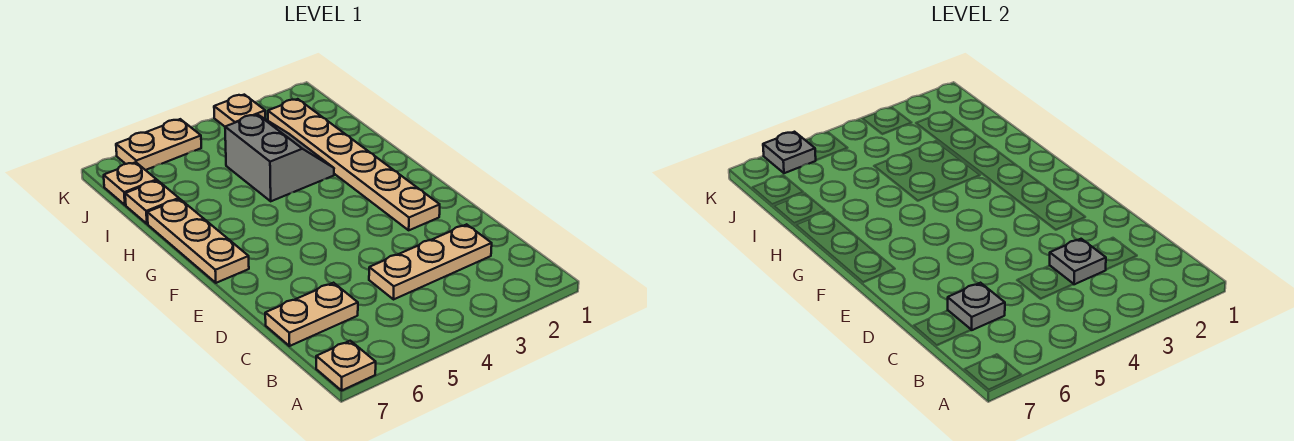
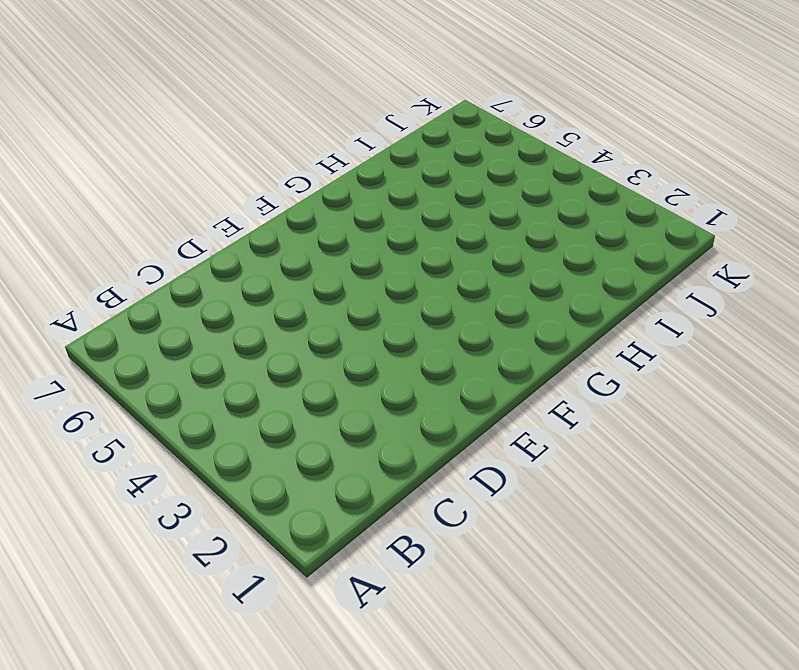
none -> tan plate A7 level 1
none -> tan plate C2:C4 level 1
none -> tan plate C6:C7 level 1

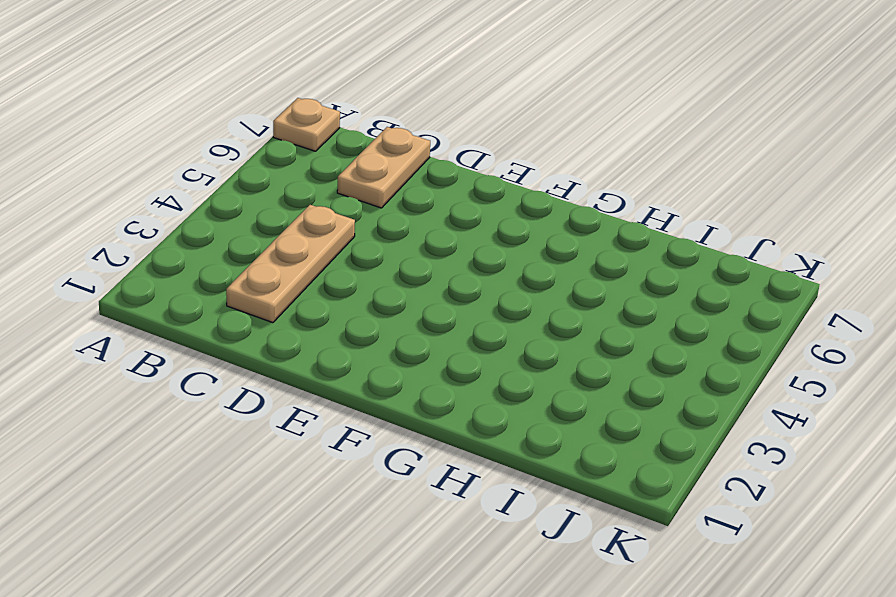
none -> tan plate E2:J2 level 1
none -> tan plate F7:H7 level 1
none -> grey slope H3:I4 level 1 top 4

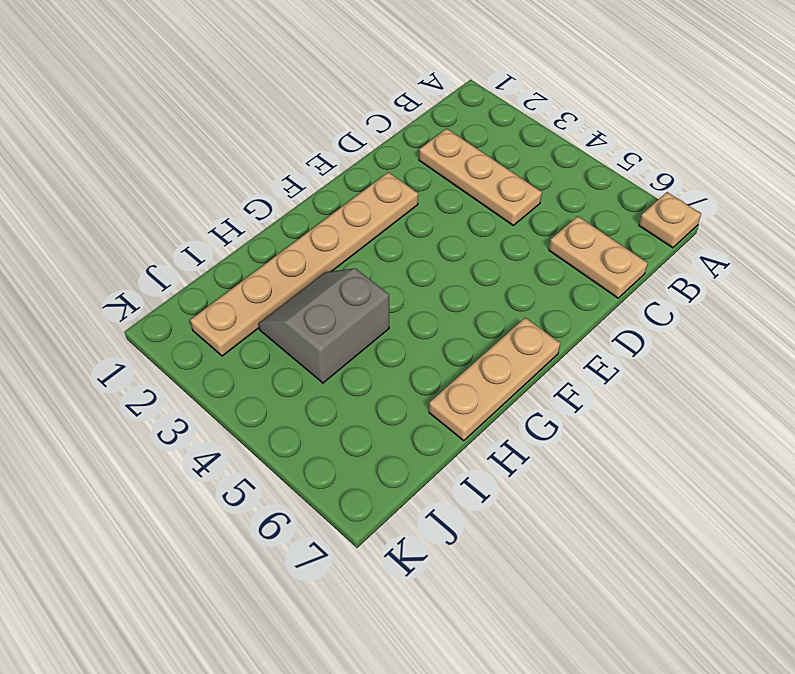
none -> tan plate I7 level 1
none -> tan plate J7 level 1
none -> tan plate K3 level 1

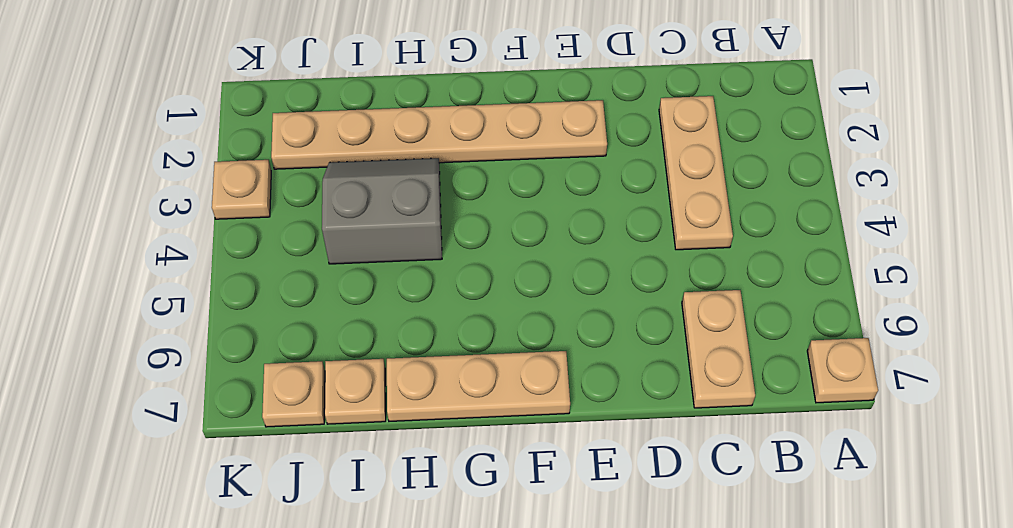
none -> tan plate K5:K6 level 1
none -> grey plate C3 level 2
none -> grey plate C6 level 2

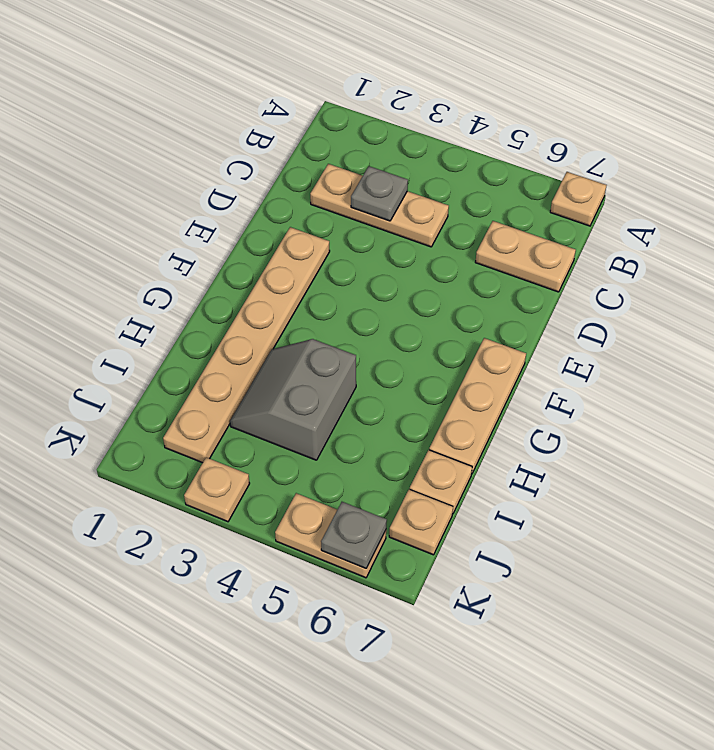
none -> grey plate C6 level 2

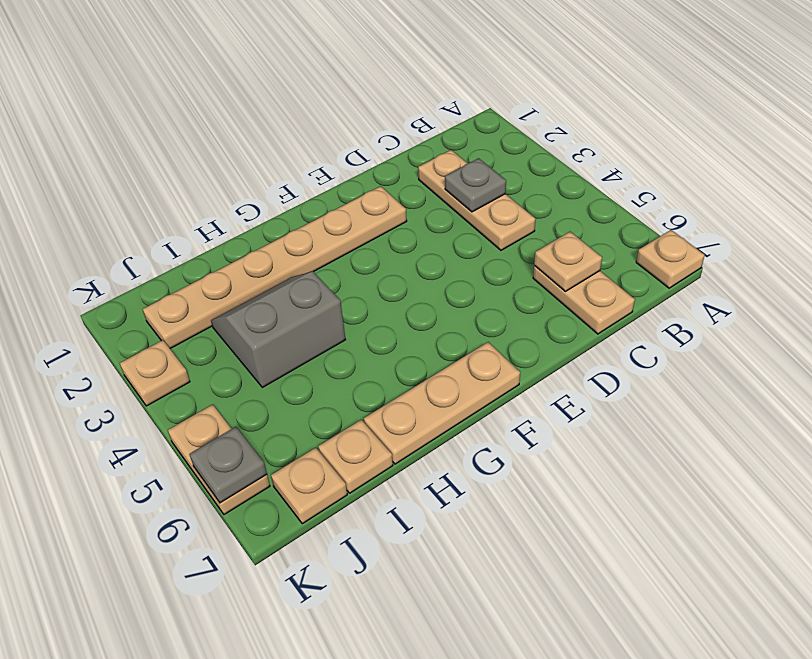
tan plate C6 level 2 -> grey plate C6 level 2

